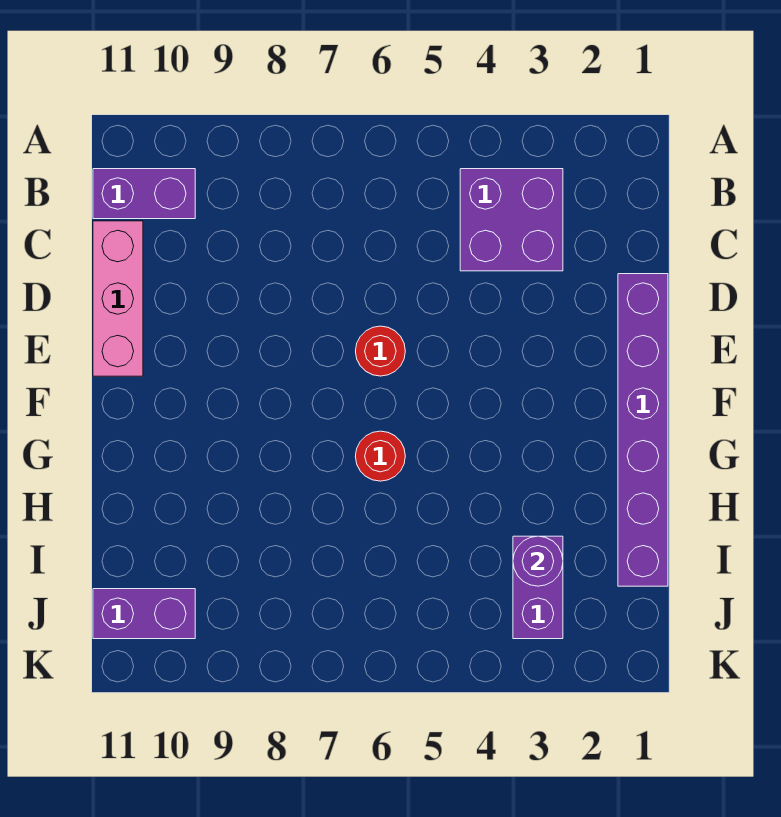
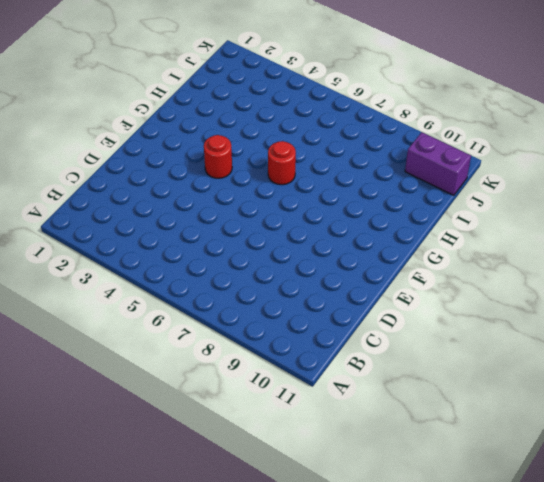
red round brick F4 level 1 -> red round brick E6 level 1
none -> purple brick B3:C4 level 1
none -> purple brick B10:B11 level 1

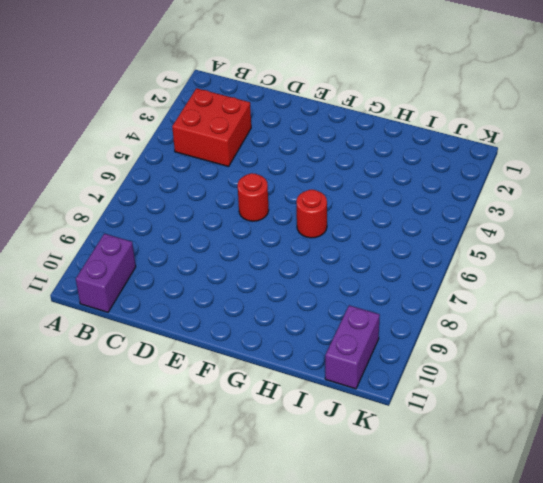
red brick B3:C4 level 1 -> purple brick B3:C4 level 1
none -> pink brick C11:E11 level 1
none -> purple brick D1:I1 level 1

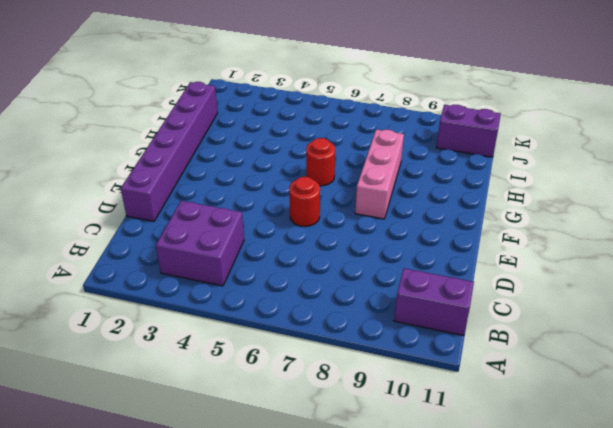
pink brick F8:H8 level 1 -> pink brick C11:E11 level 1
none -> purple brick I3:J3 level 1
none -> purple round brick I3 level 2

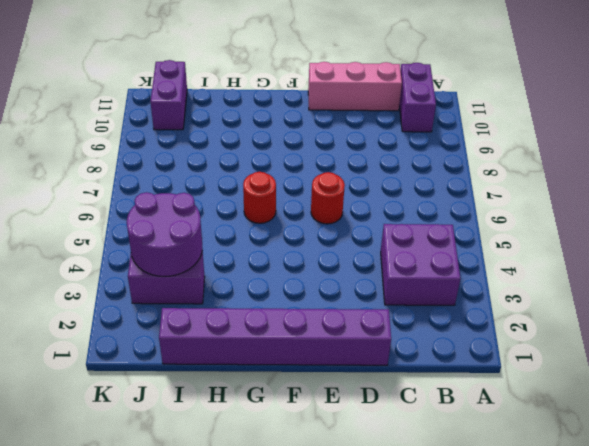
purple round brick I3:J4 level 2 -> purple round brick I3 level 2

